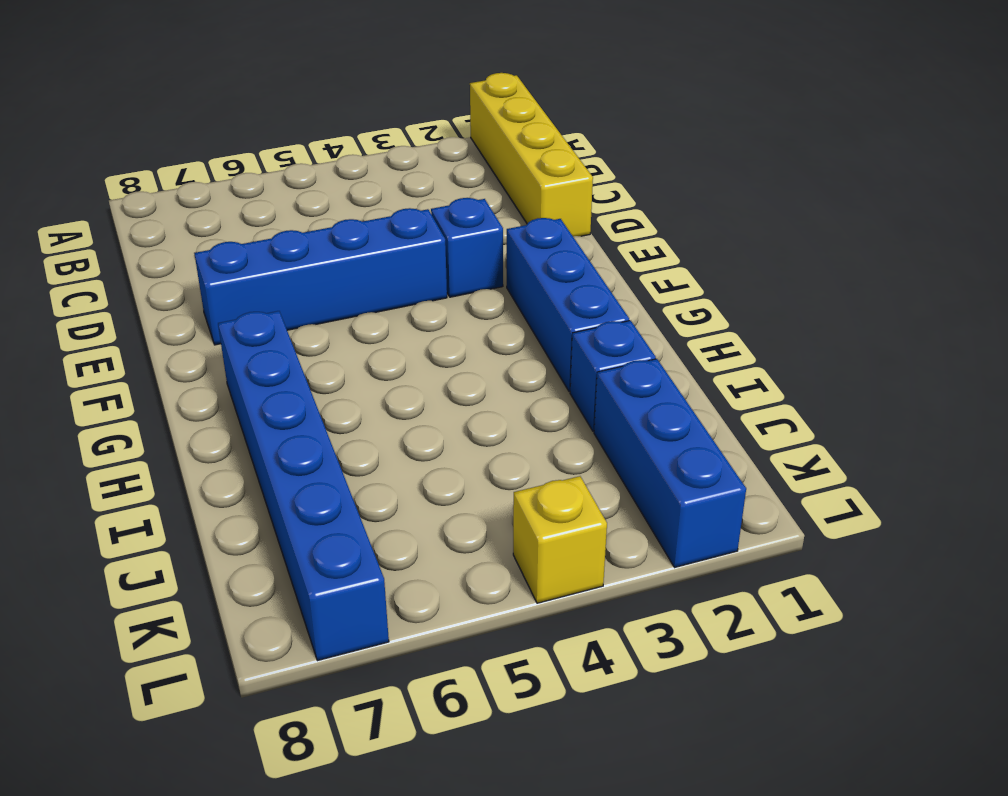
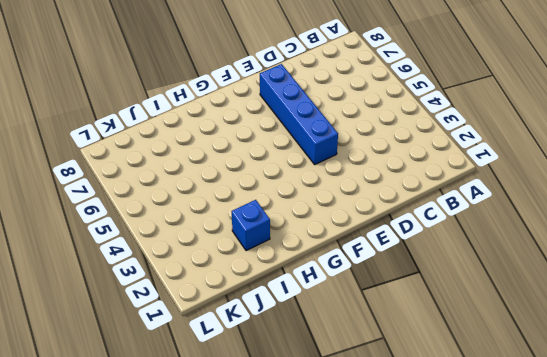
none -> yellow brick A1:D1 level 1
none -> blue brick E3 level 1

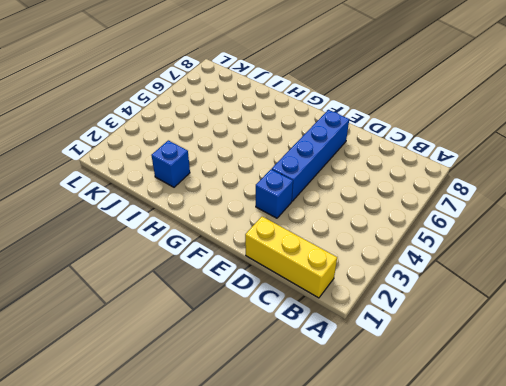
yellow brick B1:D1 level 1 -> yellow brick A1:D1 level 1
none -> blue brick F2:H2 level 1
none -> blue brick G7:L7 level 1

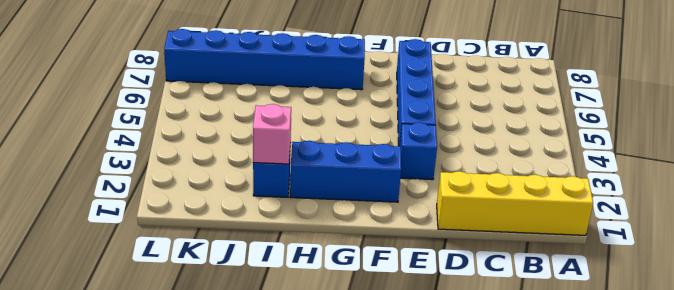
pink brick I2 level 2 -> none
none -> blue brick J2:L2 level 1
none -> yellow brick L4 level 1

